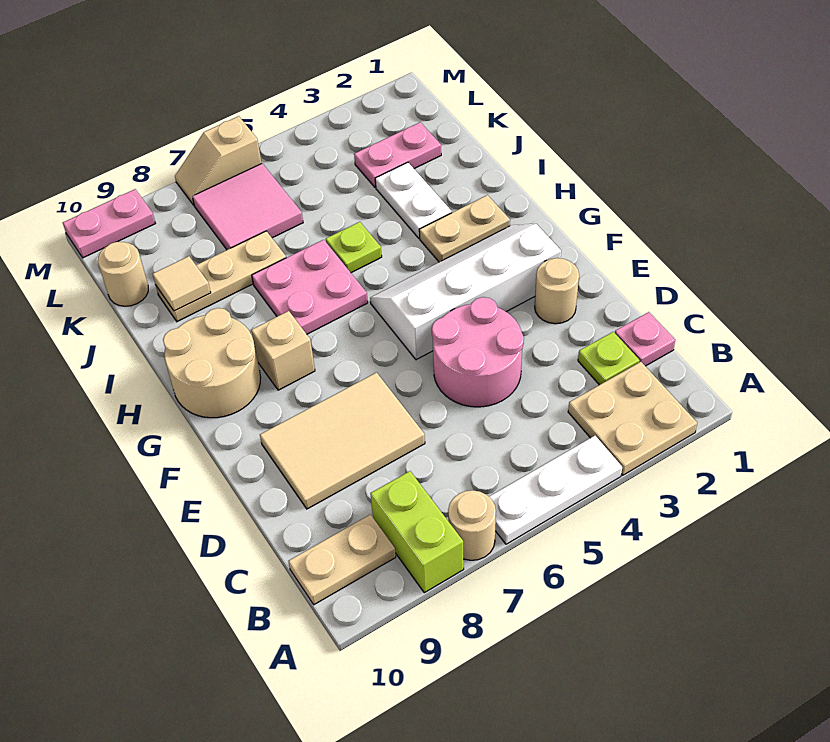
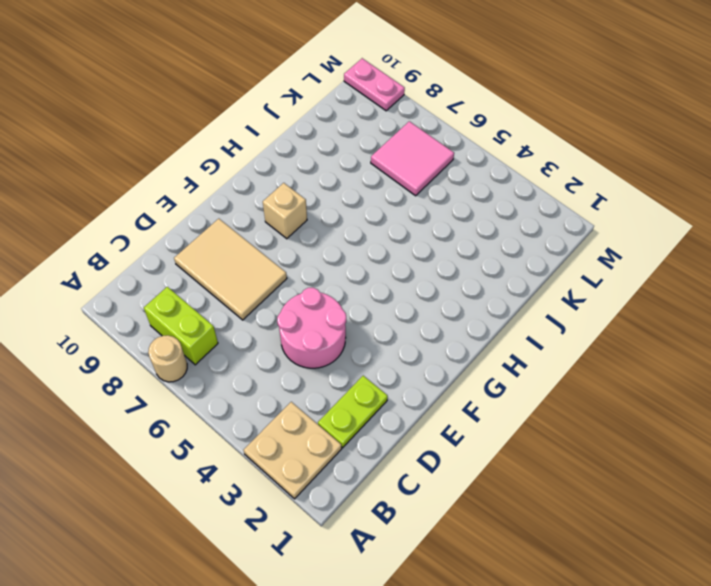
lime brick B7:B8 level 1 -> lime brick A8:B8 level 1
lime plate C2:D2 level 1 -> lime plate C2 level 1
none -> white plate A4:A6 level 1
none -> tan plate B9:B10 level 1
none -> pink plate C1 level 1

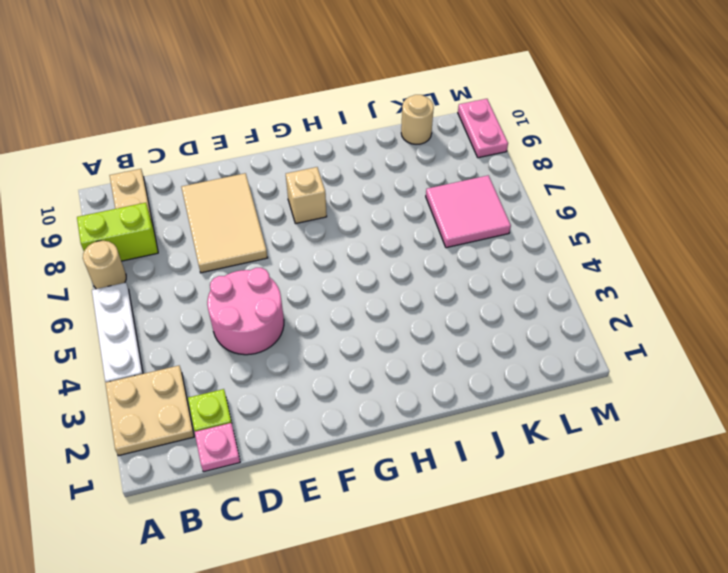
none -> tan round brick E2 level 1
none -> white slope F2:G5 level 1 top F
none -> tan round brick G9:H10 level 1

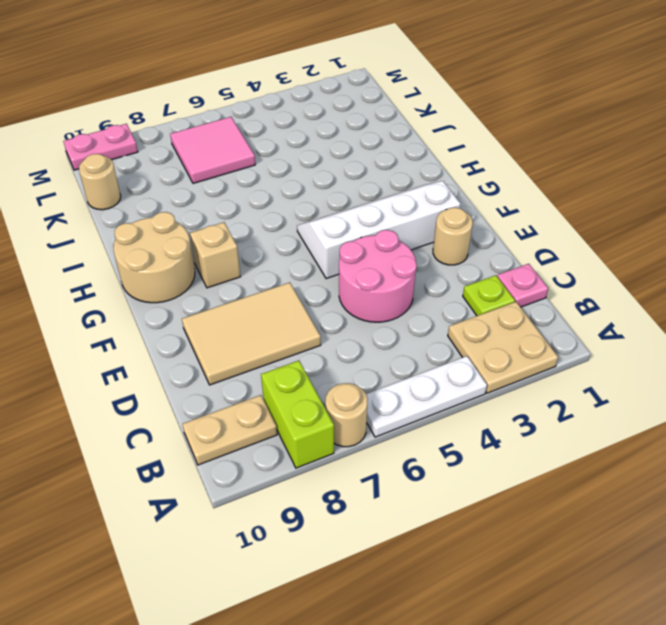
none -> tan plate H2:H3 level 1
none -> pink plate H6:I7 level 1
none -> white plate I3:J3 level 1

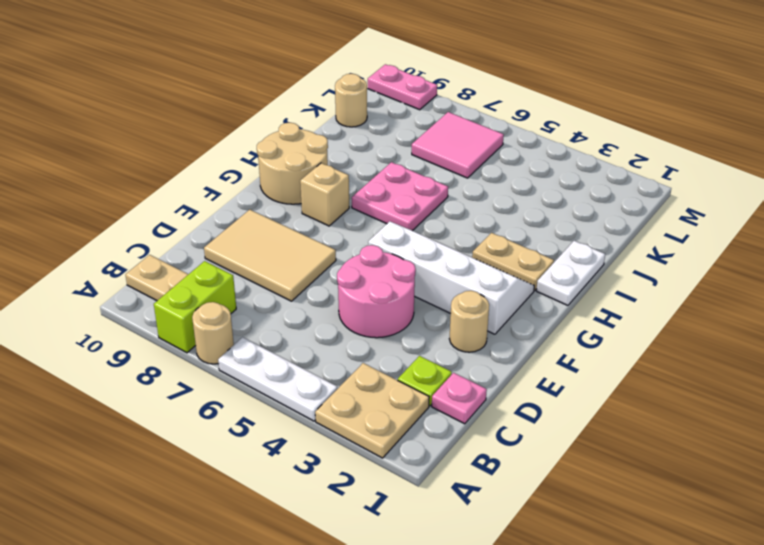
white plate H1:I1 level 1 -> white plate I3:J3 level 1
none -> lime plate I5 level 1
none -> tan plate J7:J9 level 1
none -> pink plate K2:K3 level 1

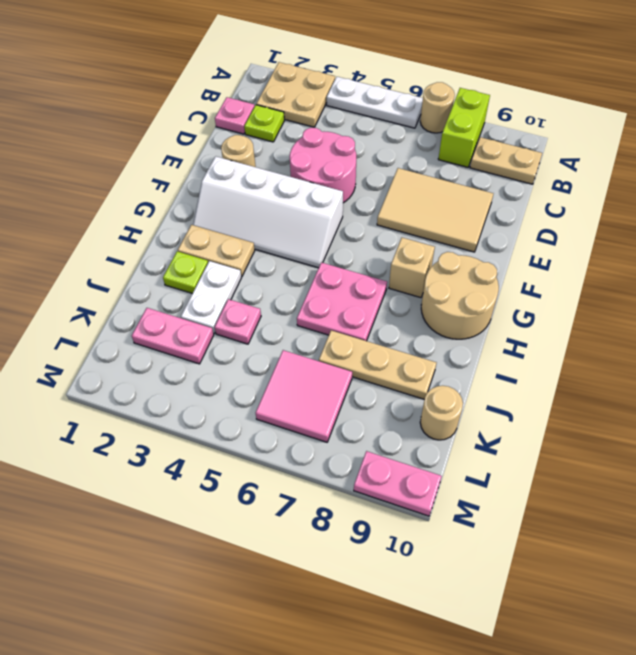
lime plate I2 level 1 -> lime plate I5 level 1
pink plate J4 level 1 -> none
none -> tan slope M6:M7 level 1 top 6
none -> tan tile J9 level 2

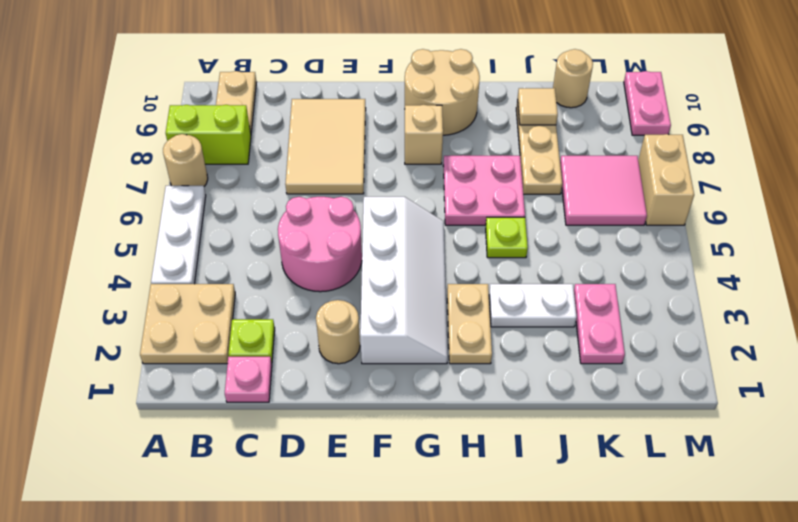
tan brick M6:M7 level 1 -> tan slope M6:M7 level 1 top 6

